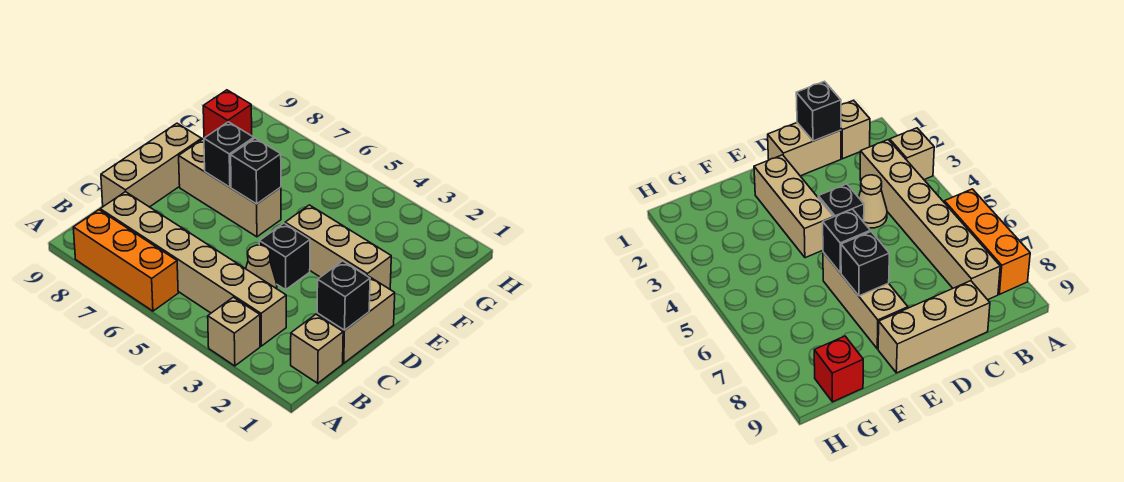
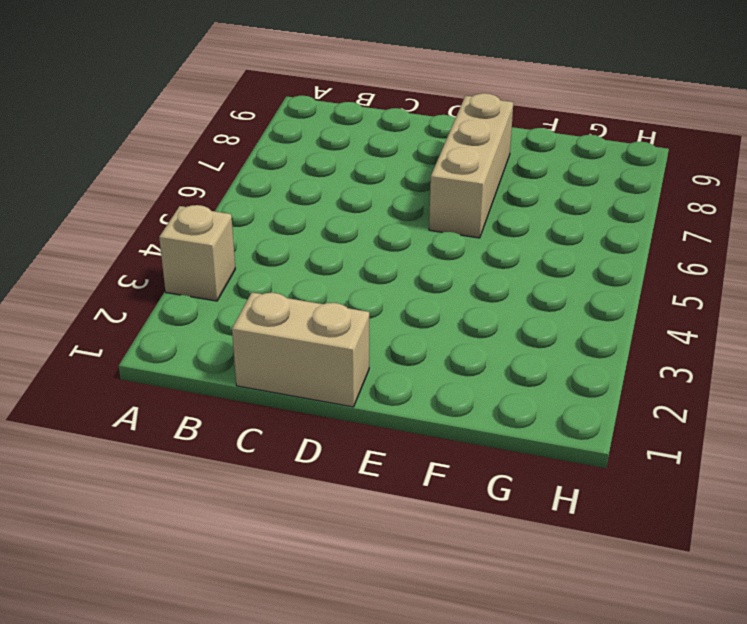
none -> orange brick A6:A8 level 1
none -> tan brick B1 level 1
none -> tan brick B3:B8 level 1

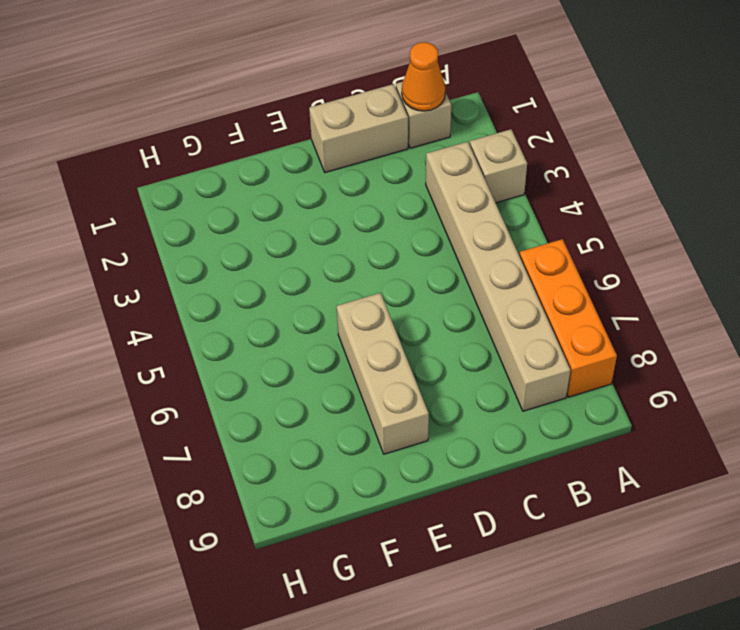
orange cone B1 level 2 -> none
none -> tan cone C4 level 1
none -> tan brick C9:E9 level 1
none -> black brick D4 level 1

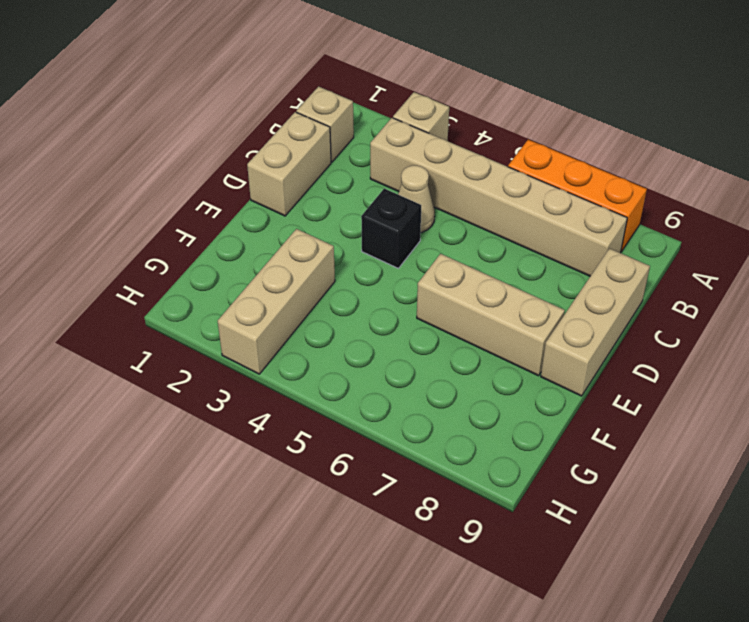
tan brick F3:H3 level 1 -> tan brick E2:E4 level 1
none -> red brick G9 level 1
none -> black brick C1 level 2
none -> black brick E6 level 2

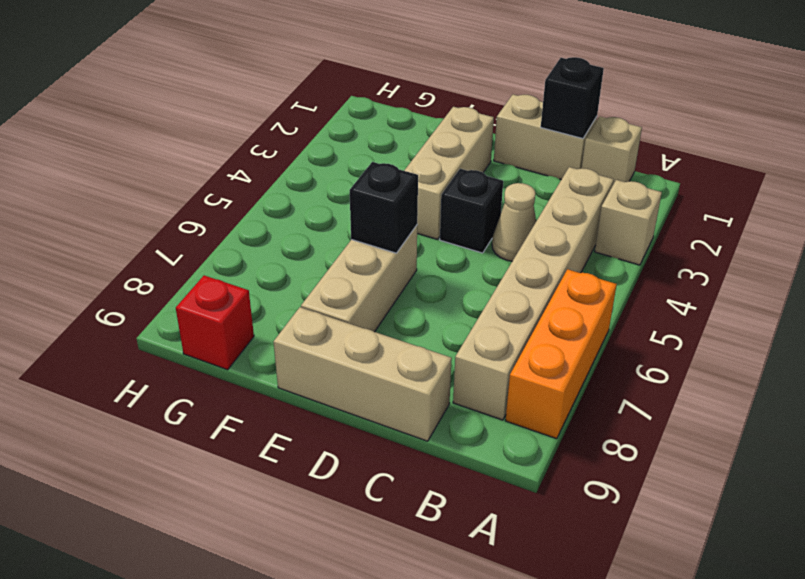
none -> black brick E7 level 2

